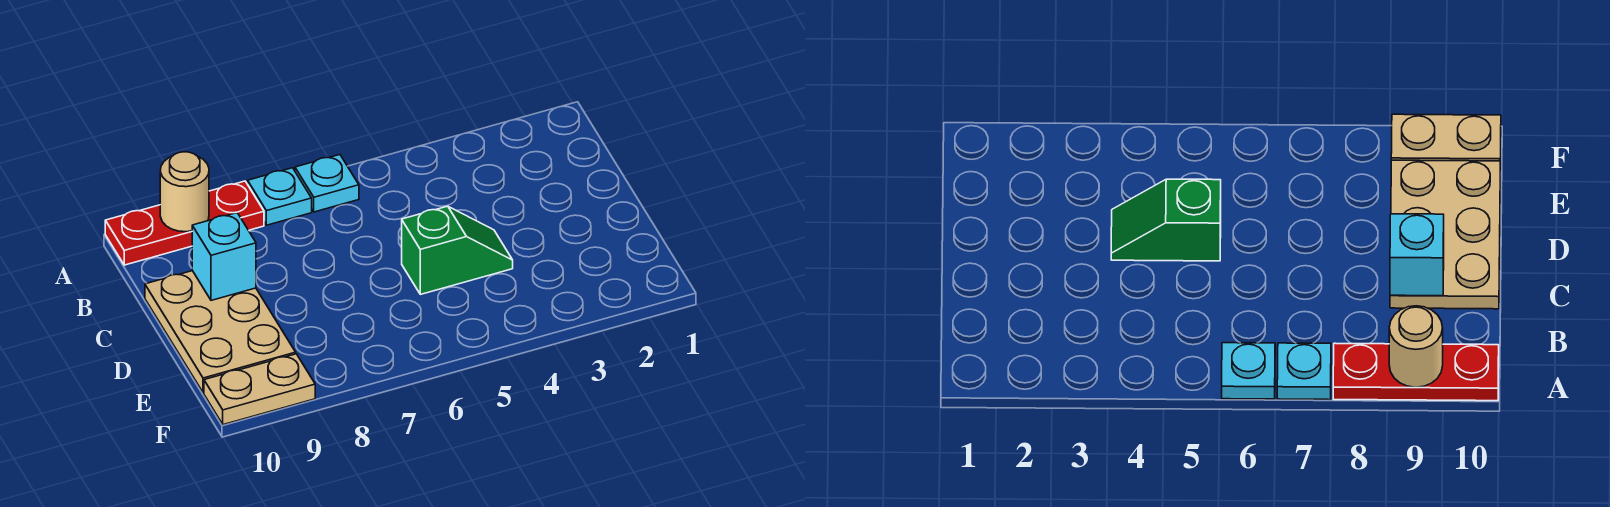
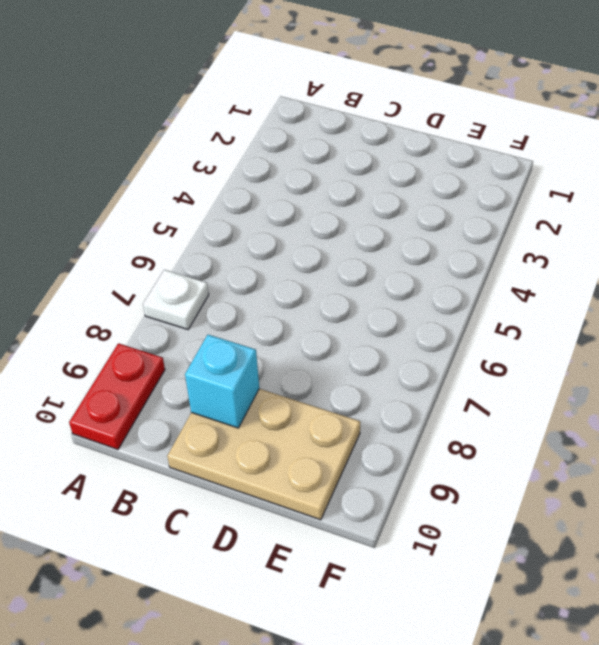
white plate A7 level 1 -> cyan plate A7 level 1
red plate A9:A10 level 1 -> red plate A8:A10 level 1
none -> cyan plate A6 level 1
none -> green slope D4:D5 level 1 top 5

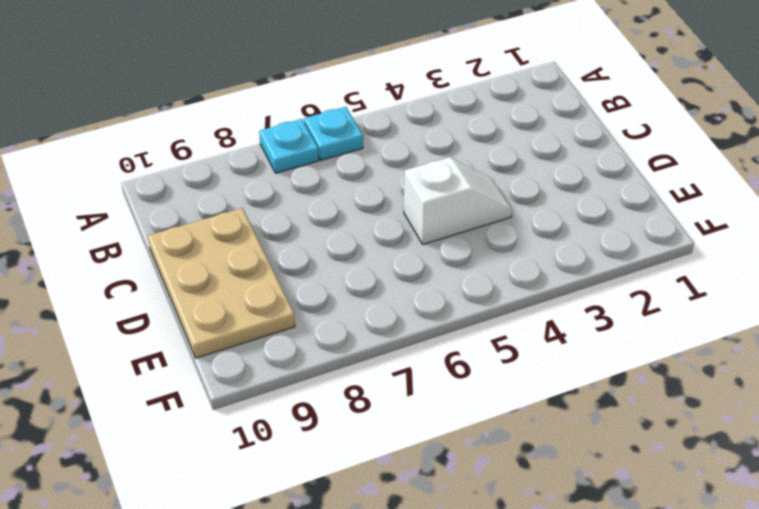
white slope D4:D5 level 1 top 5 -> green slope D4:D5 level 1 top 5
none -> red plate A8:A10 level 1
none -> tan plate F9:F10 level 1

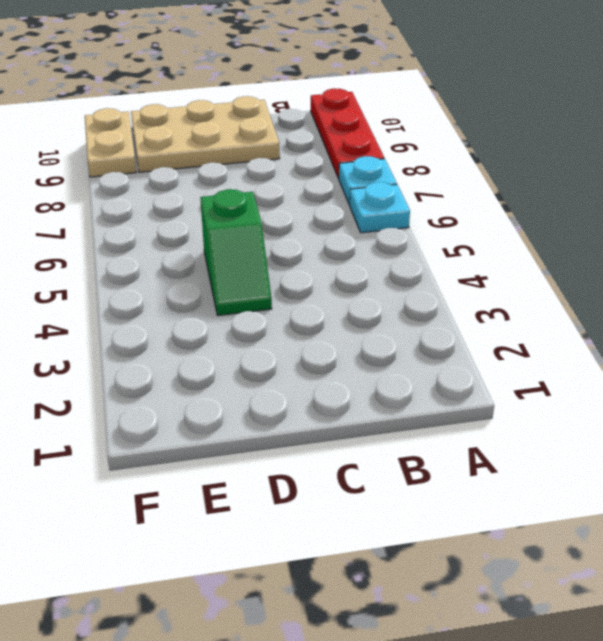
none -> tan round brick A9 level 2
none -> cyan brick C9 level 2

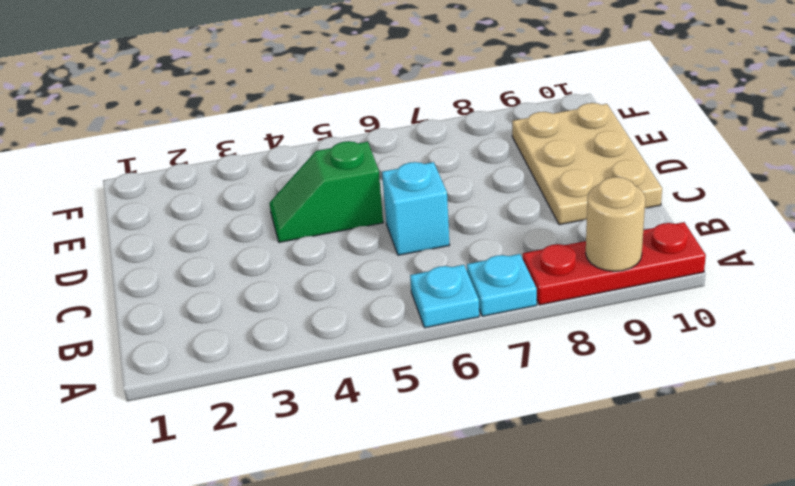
cyan brick C6 level 1 -> cyan brick C9 level 2
none -> tan plate F9:F10 level 1

